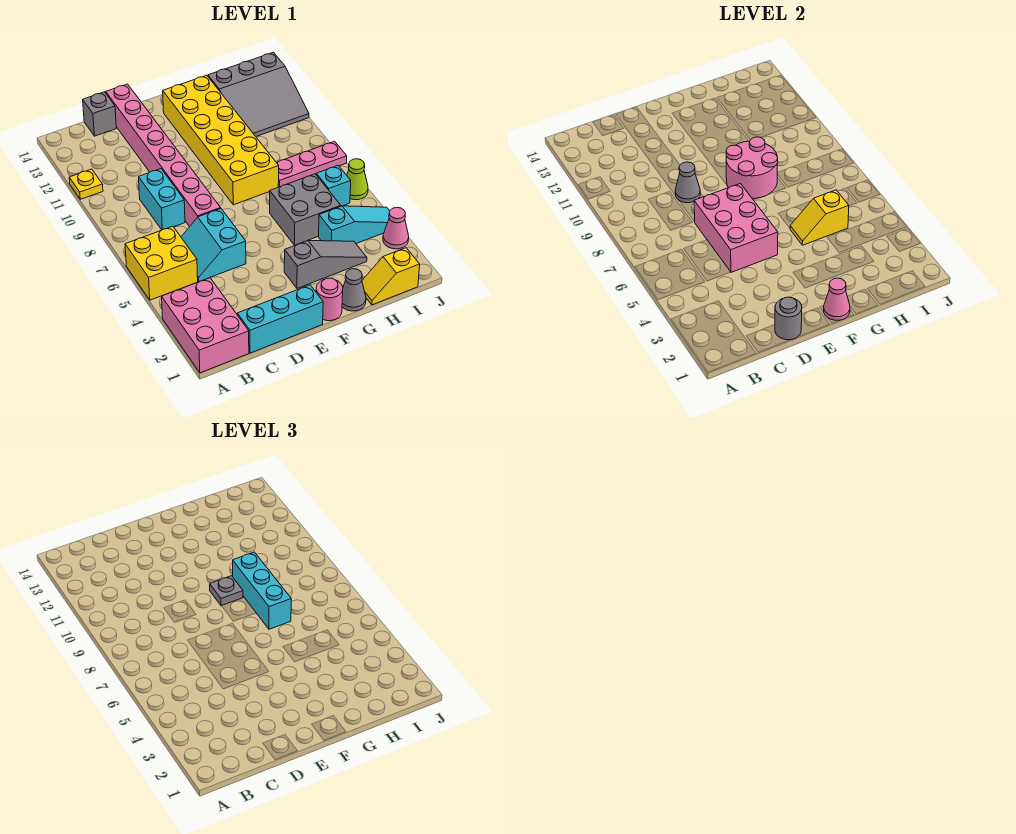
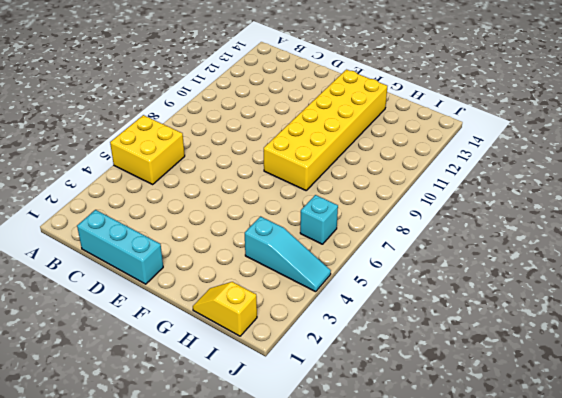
none -> pink brick A1:B3 level 1
none -> yellow plate A11 level 1
none -> cyan slope C5:D6 level 1 top D

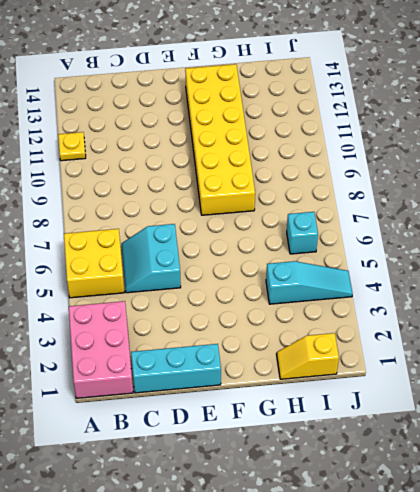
none -> cyan brick C8:C9 level 1
none -> grey brick C14 level 1
none -> pink brick D7:D14 level 1

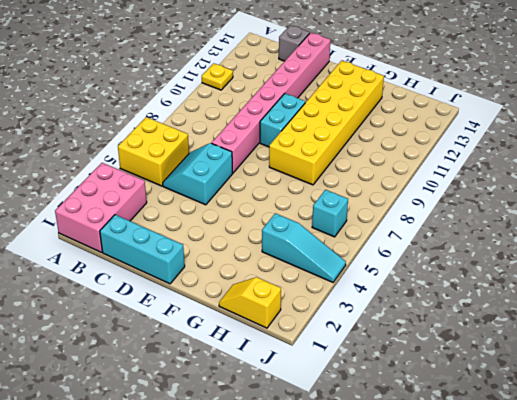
cyan brick E9:E10 level 1 -> cyan brick C8:C9 level 1
none -> pink round brick F1 level 1
none -> grey slope F3:H3 level 1 top F
none -> grey cone G1 level 1

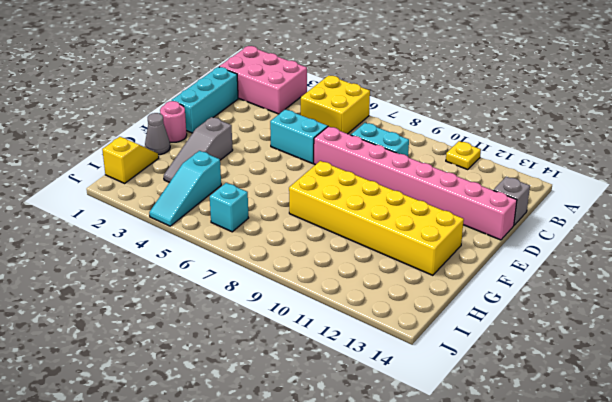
none -> grey brick G5:H6 level 1
none -> pink plate H8:J8 level 1
none -> grey slope H11:J13 level 1 top 13

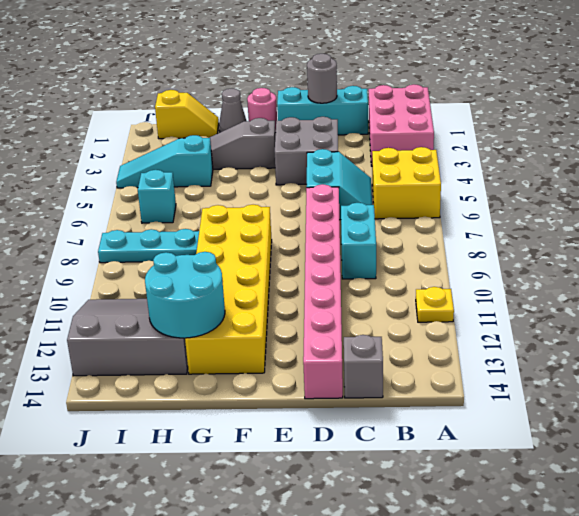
grey brick D3:E4 level 1 -> grey brick G5:H6 level 1
cyan round brick G12:H13 level 2 -> none
cyan plate H8:J8 level 1 -> pink plate H8:J8 level 1
none -> pink cone J3 level 1
none -> lime cone J6 level 1
none -> pink brick D5:E7 level 2

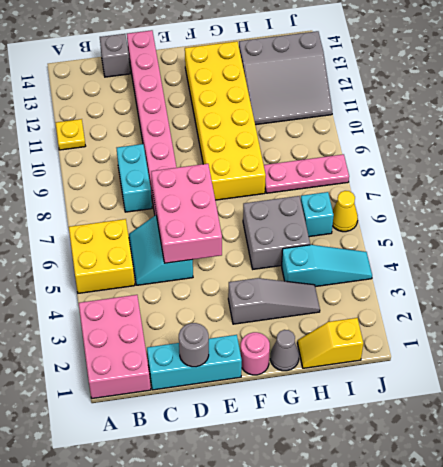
yellow cone J6 level 1 -> lime cone J6 level 1
none -> pink cone J3 level 1
none -> grey cone D9 level 2
none -> pink cone F1 level 2

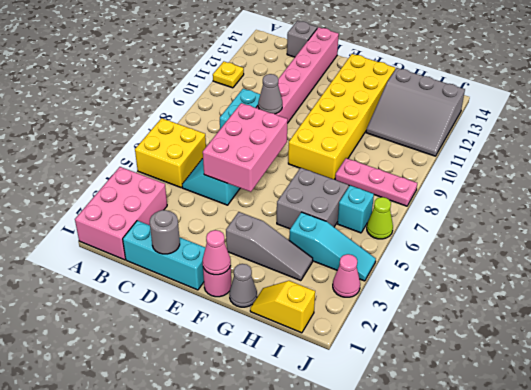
none -> pink round brick F8:G9 level 2
none -> yellow slope G5:H5 level 2 top H
none -> grey plate F9 level 3

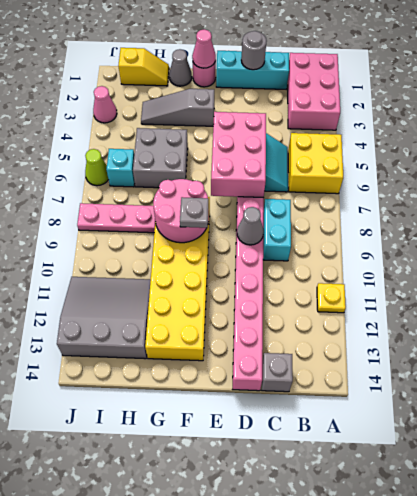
none -> cyan slope H4:J4 level 1 top H
none -> yellow slope G5:H5 level 2 top H
none -> cyan brick G7:G9 level 3

